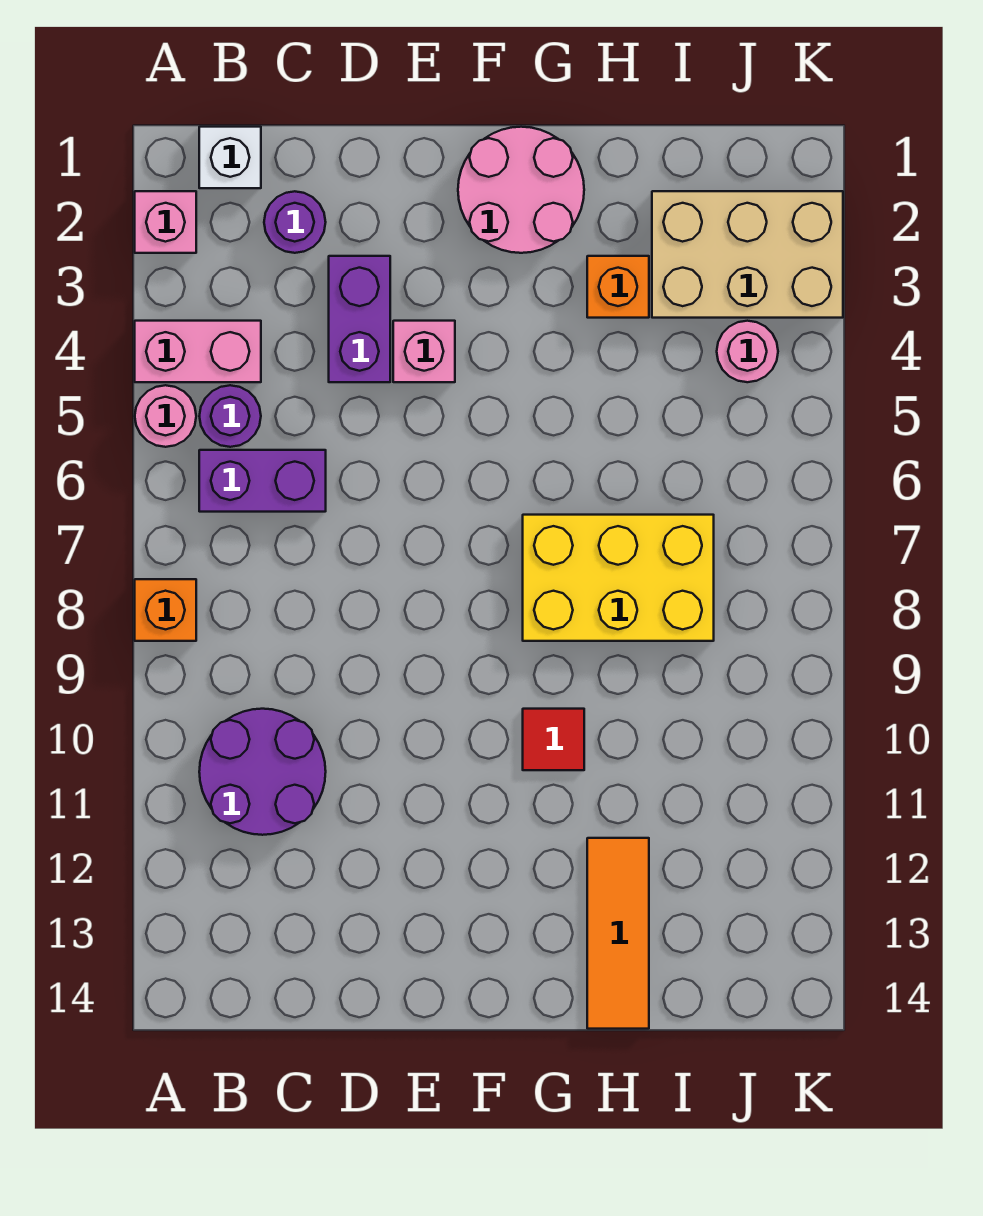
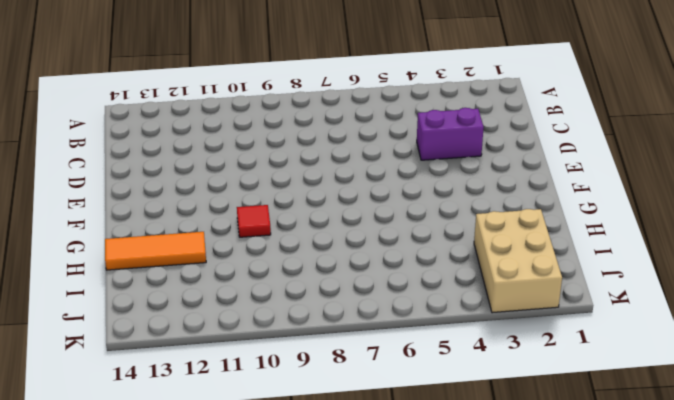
none -> pink brick A2 level 1
none -> pink brick A4:B4 level 1
none -> pink round brick A5 level 1

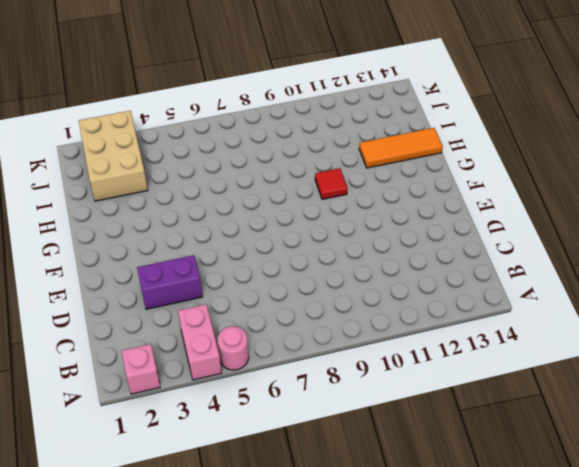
none -> orange brick A8 level 1
none -> white brick B1 level 1
none -> purple round brick B5 level 1

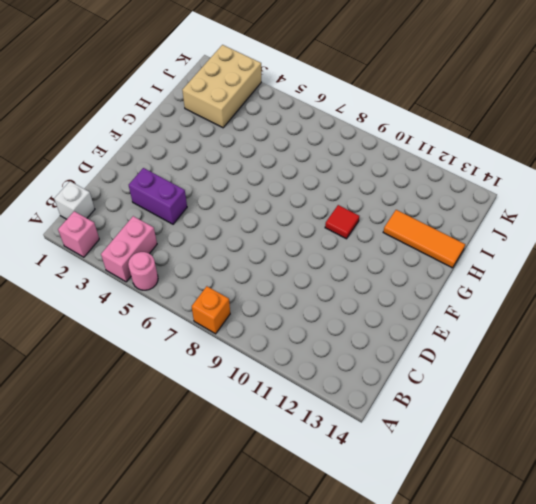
none -> purple round brick B5 level 1
none -> purple brick B6:C6 level 1
none -> purple round brick B10:C11 level 1

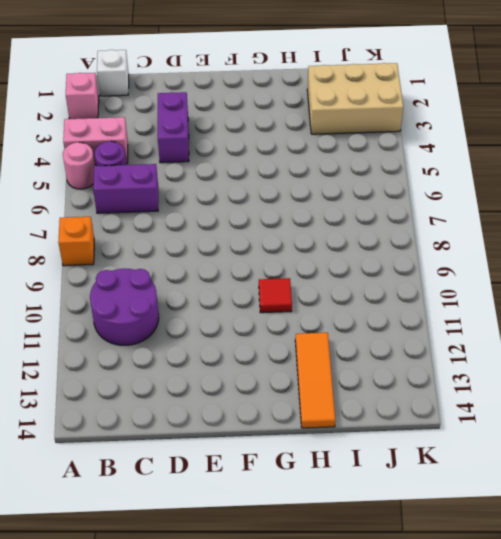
none -> purple round brick C2 level 1
none -> pink brick E4 level 1
none -> pink round brick F1:G2 level 1

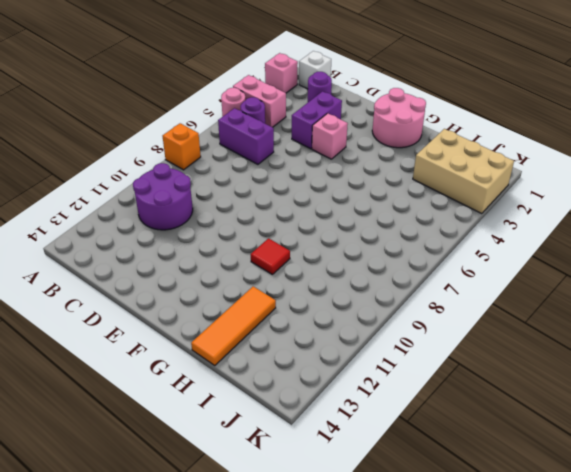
none -> yellow brick G7:I8 level 1
none -> orange brick H3 level 1
none -> pink round brick J4 level 1

